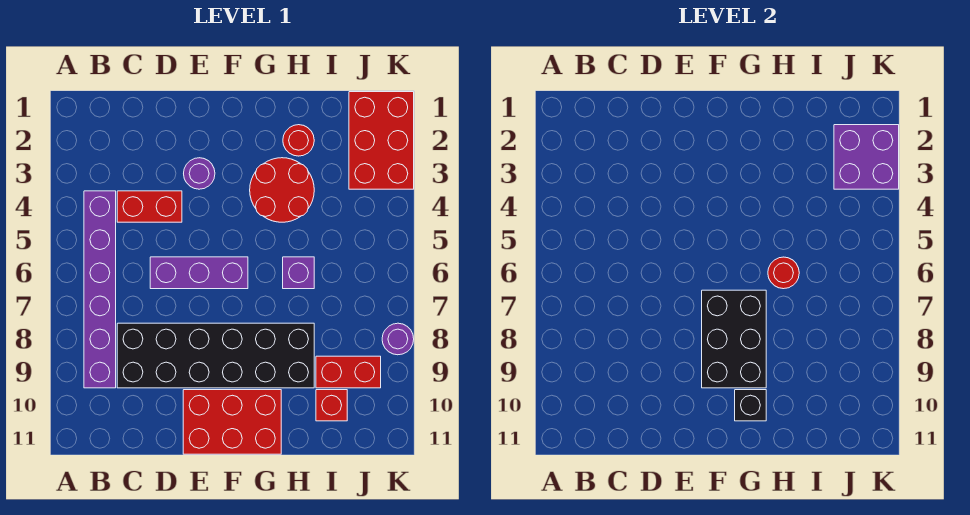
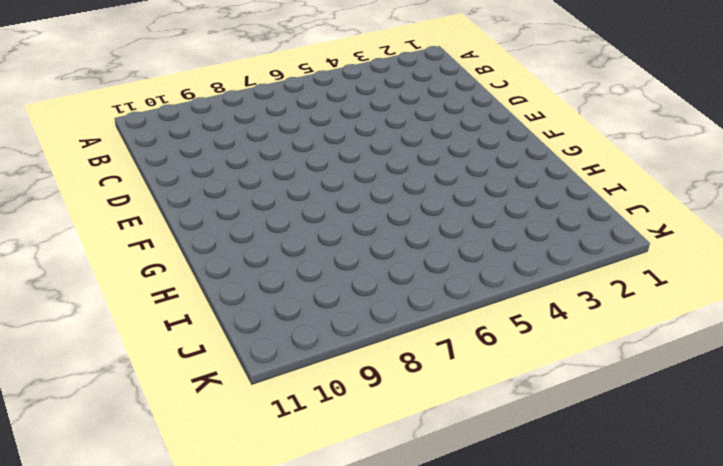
none -> purple brick B4:B9 level 1
none -> red brick C4:D4 level 1
none -> black brick C8:H9 level 1

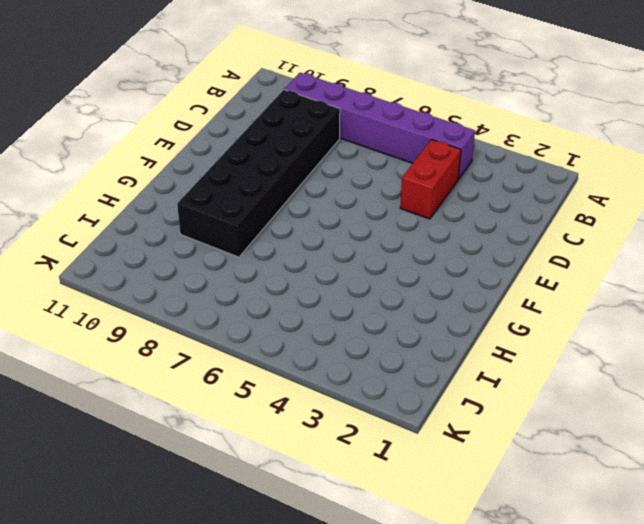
none -> purple brick D6:F6 level 1
none -> purple round brick E3 level 1
none -> red brick E10:G11 level 1

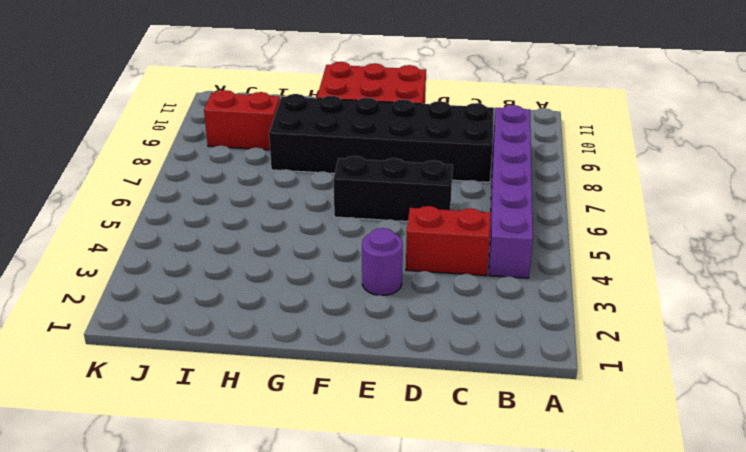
black brick D6:F6 level 1 -> purple brick D6:F6 level 1
none -> red round brick G3:H4 level 1
none -> red round brick H2 level 1
none -> purple brick H6 level 1

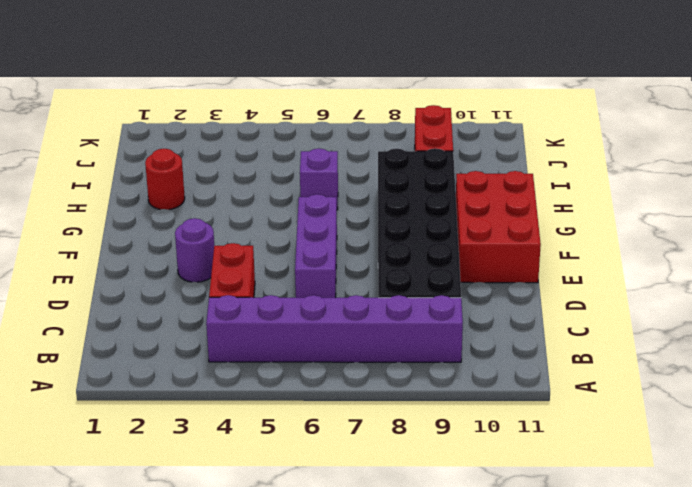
none -> red round brick G3:H4 level 1
none -> red brick I10 level 1
none -> red brick J1:K3 level 1

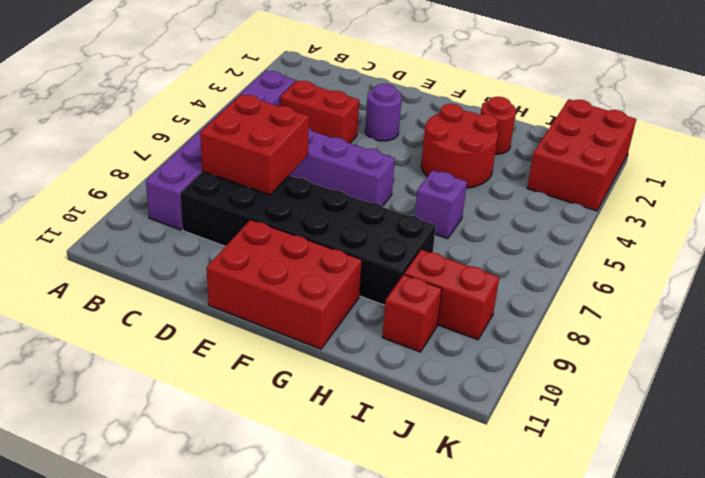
red brick C7:D8 level 2 -> none
none -> purple round brick K8 level 1
none -> black brick F7:G9 level 2
none -> black brick G10 level 2

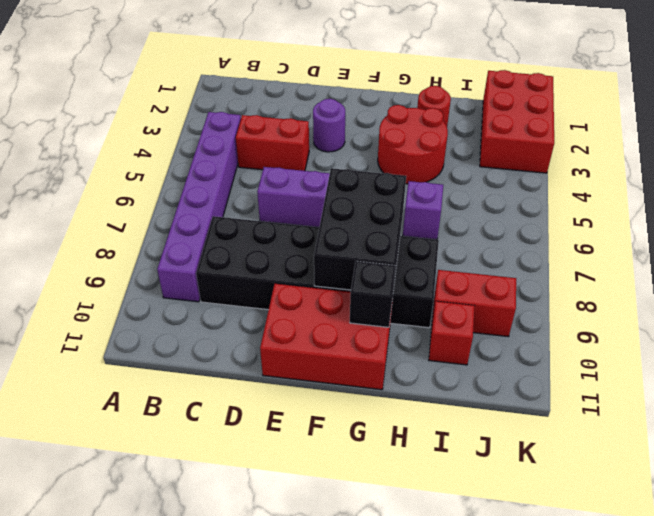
none -> purple round brick K8 level 1
none -> red round brick H6 level 2
none -> purple brick J2:K3 level 2

